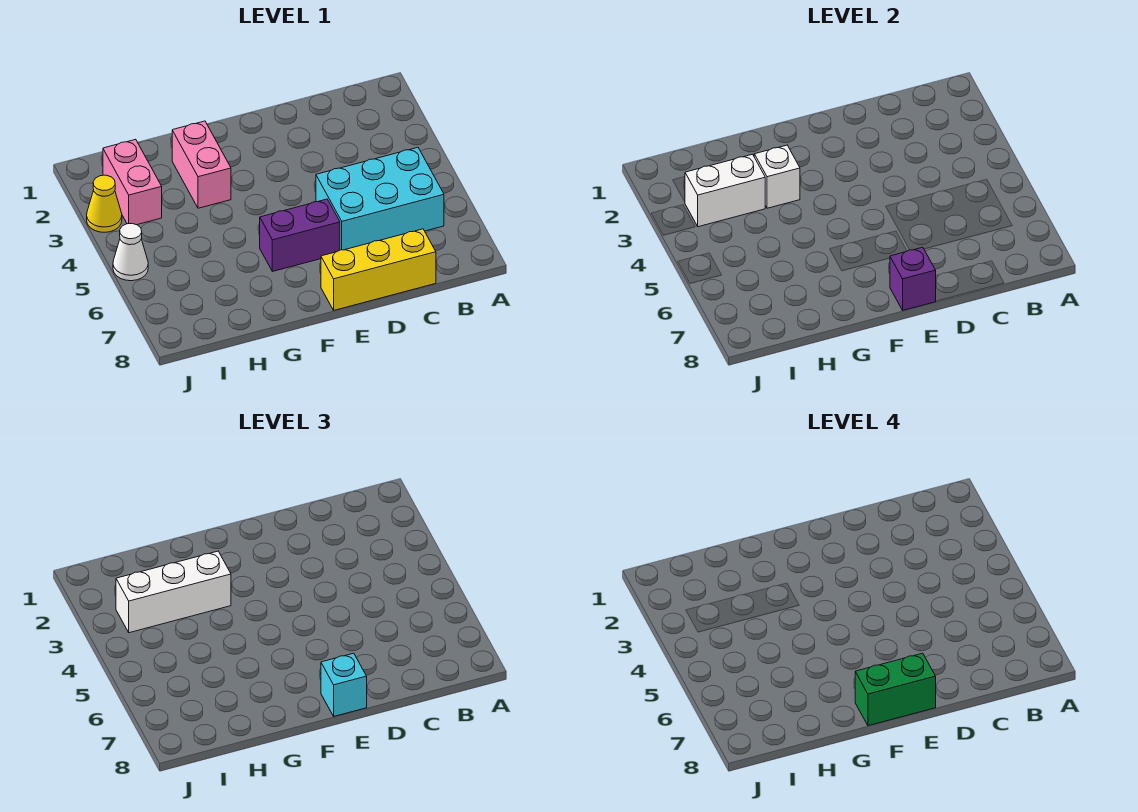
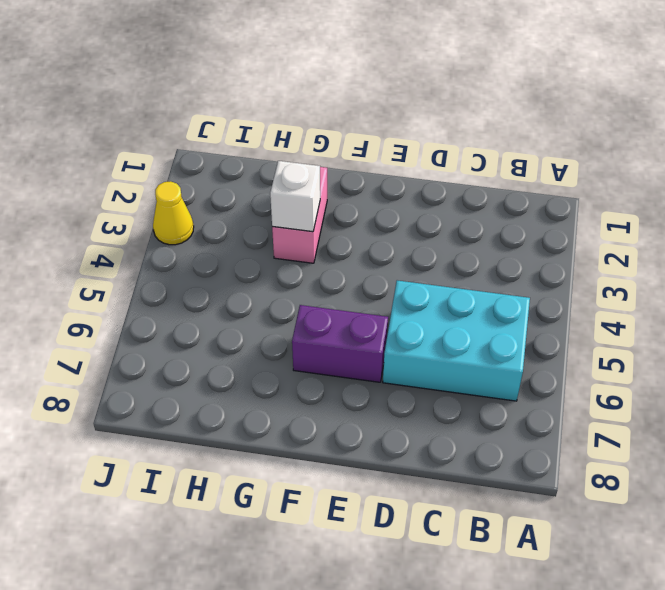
none -> yellow brick C8:E8 level 1
none -> pink brick I2:I3 level 1
none -> white cone J5 level 1

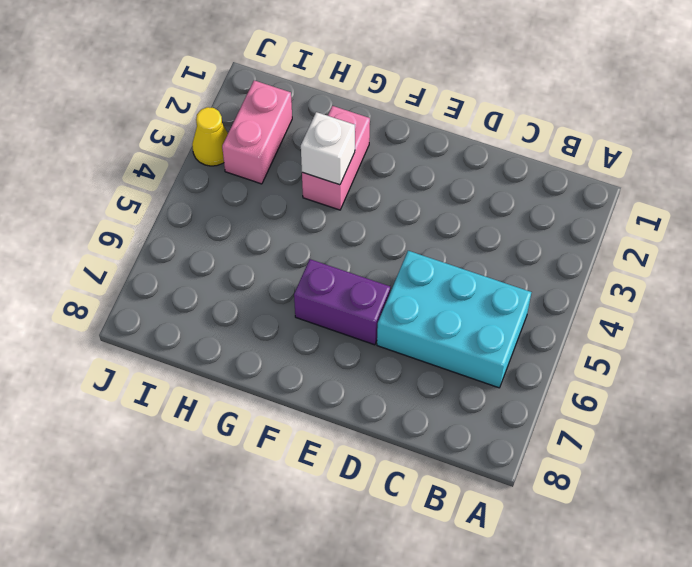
none -> yellow brick C8:E8 level 1
none -> white cone J5 level 1
none -> purple brick E8 level 2

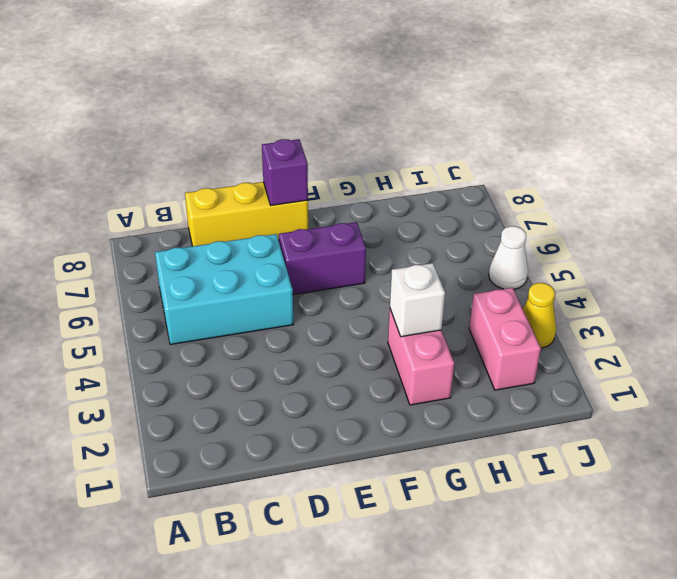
none -> white brick H3:I3 level 2
none -> cyan brick E8 level 3
none -> white brick G3:I3 level 3

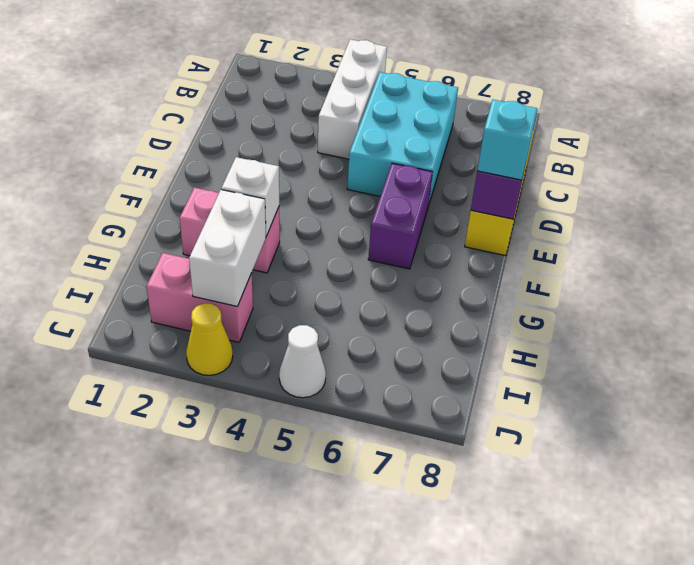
white brick A4:C4 level 1 -> white brick G3:I3 level 3
none -> green brick E8:F8 level 4

